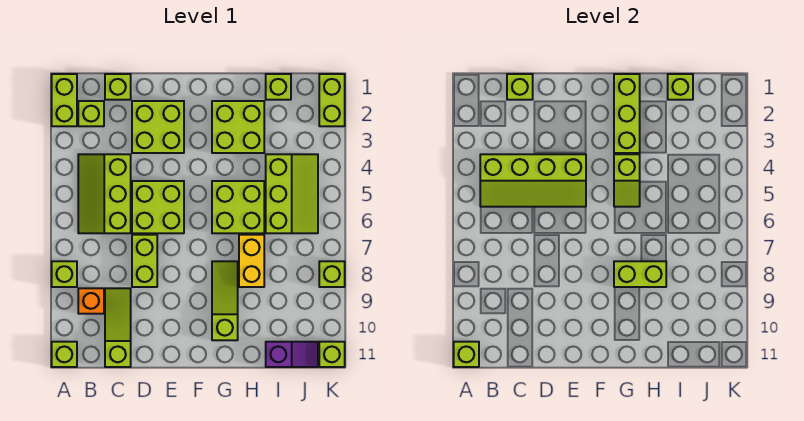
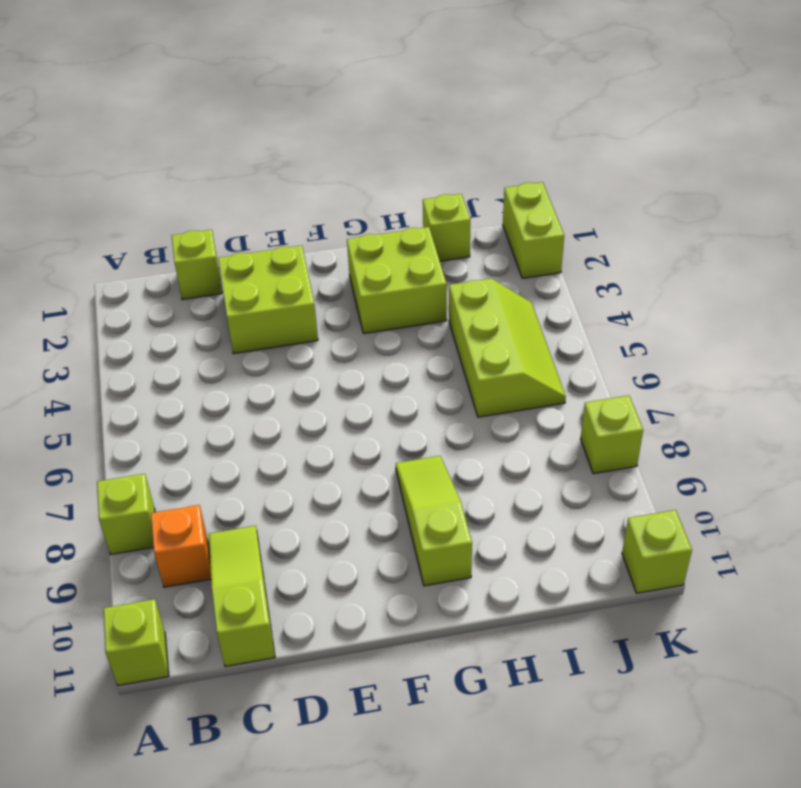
none -> lime brick A1:A2 level 1
none -> lime brick B2 level 1
none -> lime slope B4:C6 level 1 top C

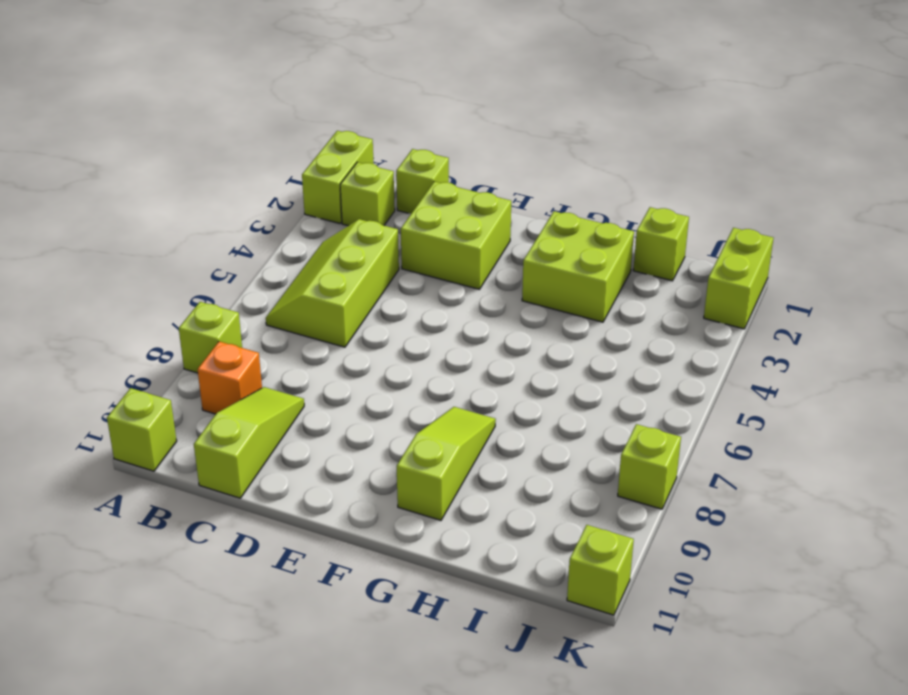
none -> lime brick D5:E6 level 1
none -> lime brick D7:D8 level 1
none -> lime brick G5:H6 level 1

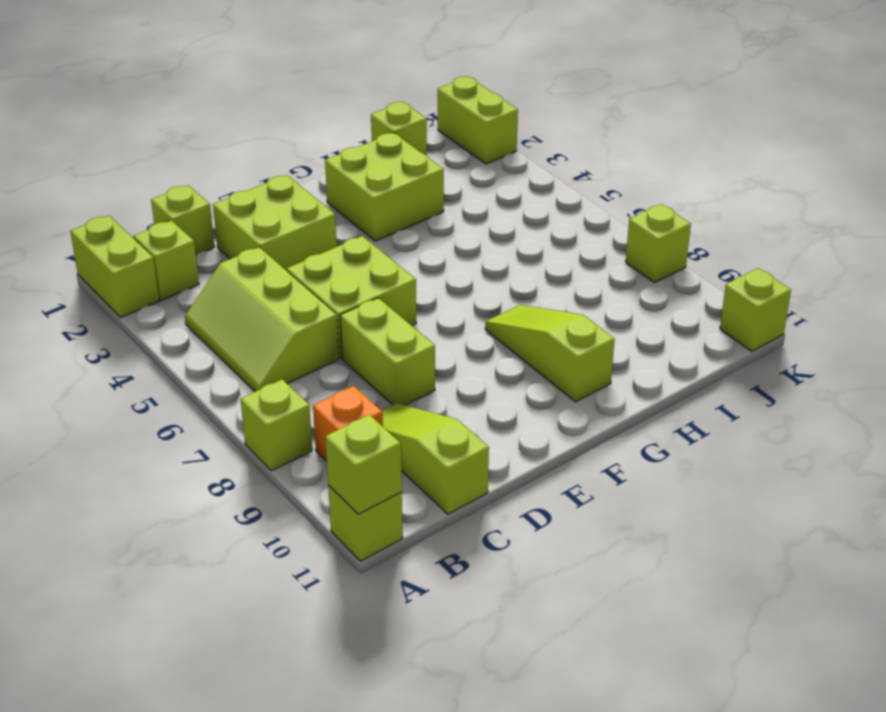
none -> lime brick G5:H6 level 1
none -> yellow brick H7:H8 level 1
none -> lime slope I4:J6 level 1 top I

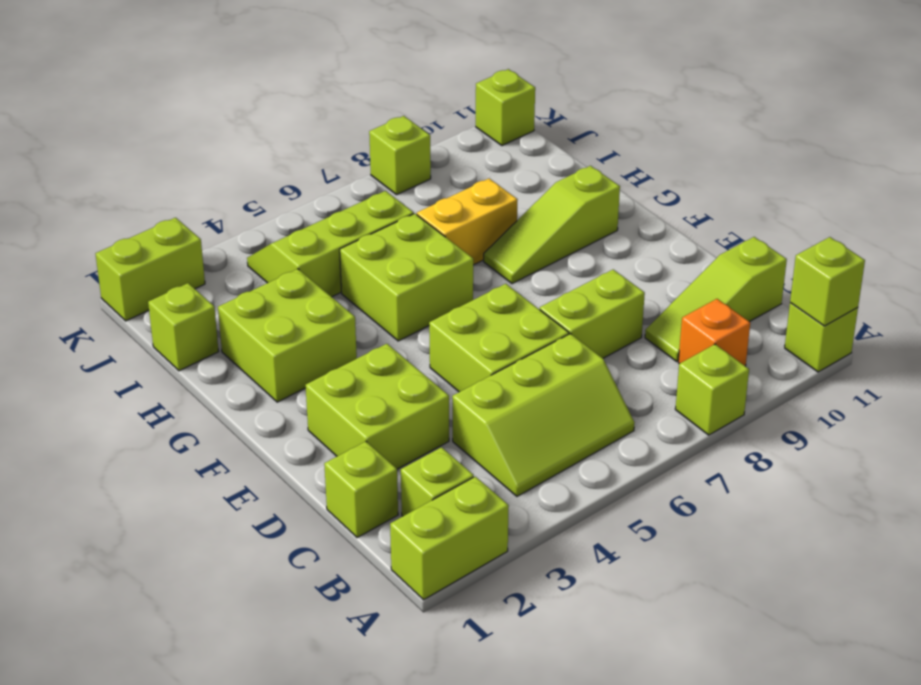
none -> purple slope I11:J11 level 1 top I
none -> lime slope B4:E5 level 2 top 4
none -> lime brick C1 level 2

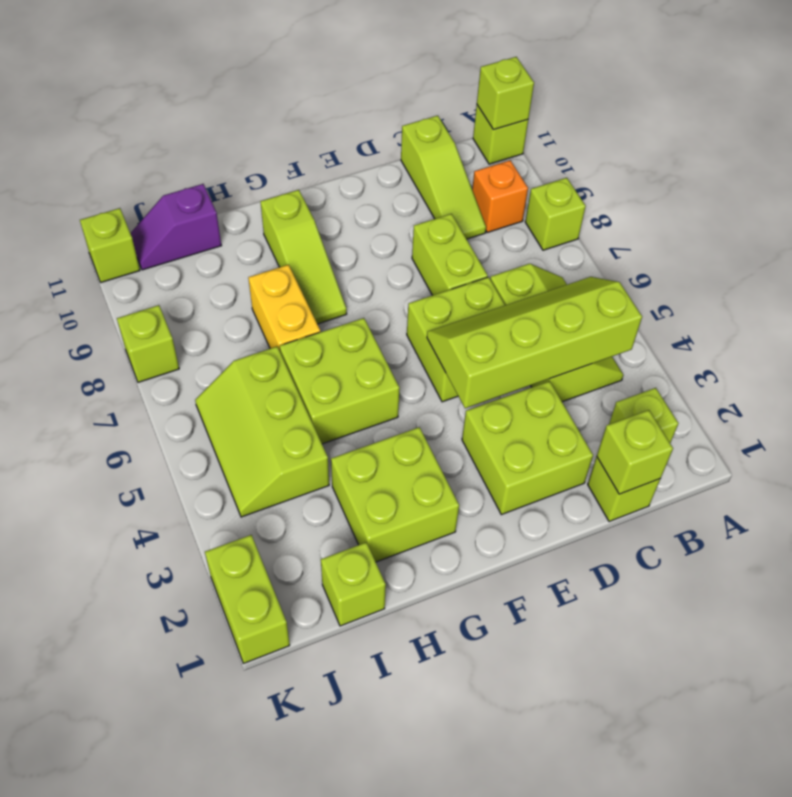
none -> lime brick A1:A2 level 1
none -> lime brick G1:G3 level 2
none -> lime slope G4:G5 level 2 top 4

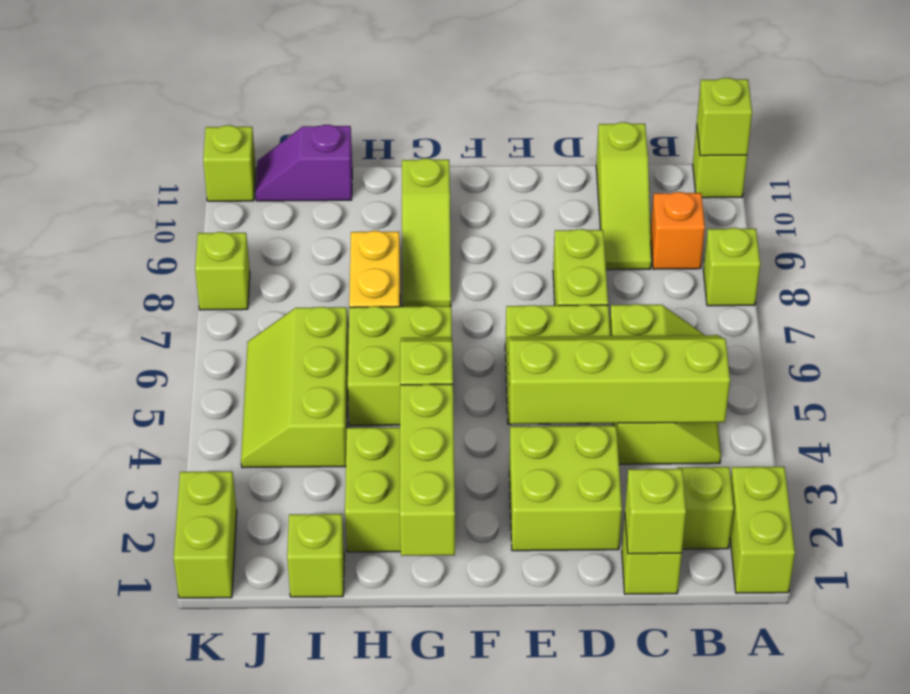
none -> lime brick G8:H8 level 2
none -> lime brick I1 level 2

